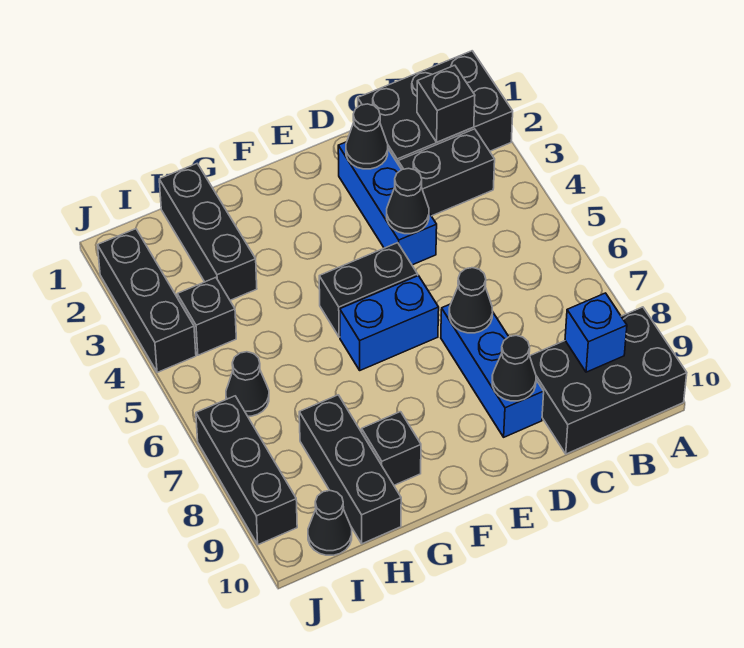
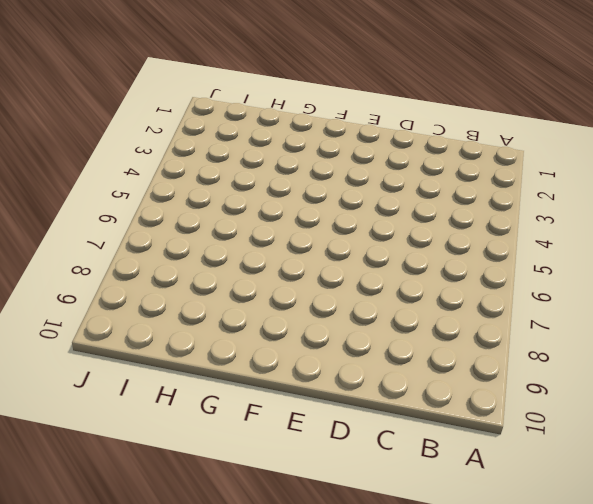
none -> black brick A1:C2 level 1
none -> black brick A9:C10 level 1
none -> black brick B3:C3 level 1

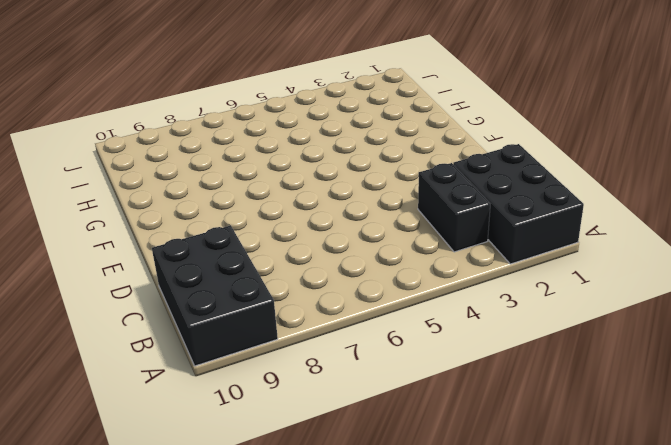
none -> blue brick D2:D4 level 1
none -> blue brick D7:D9 level 1
none -> black brick E5:F5 level 1

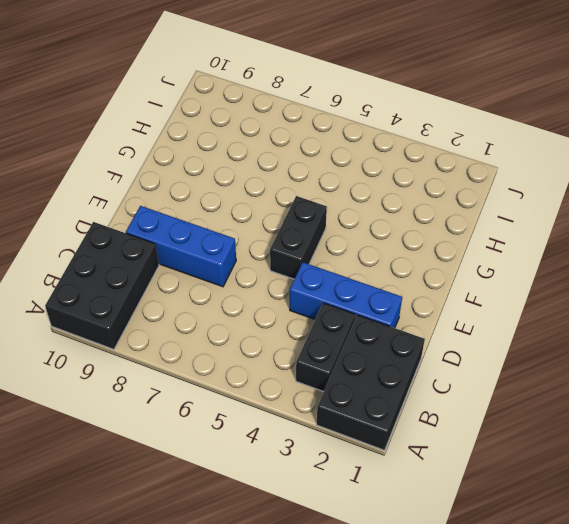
none -> blue brick E6:F6 level 1
none -> black brick G9 level 1
none -> black brick H1:H3 level 1

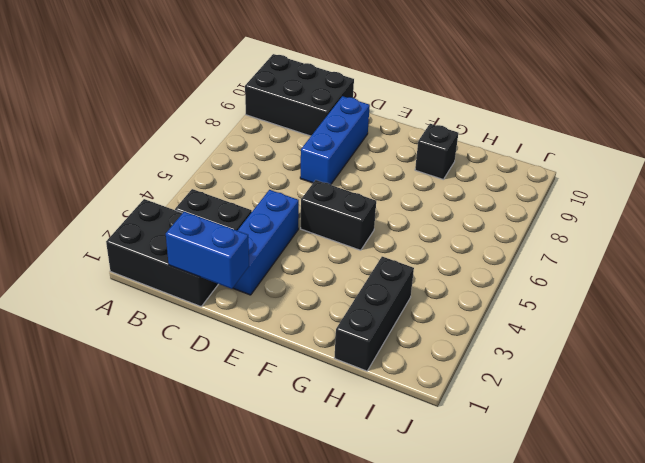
blue brick C1:D1 level 2 -> blue brick E6:F6 level 1
none -> black brick H8:H10 level 1
none -> black brick I4 level 1
none -> black cone I6 level 1

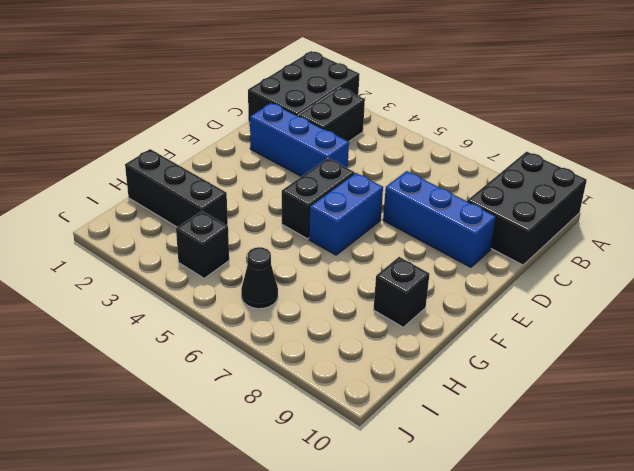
none -> black brick H8:H10 level 1
none -> black cone I10 level 1
none -> black brick J2:J4 level 1

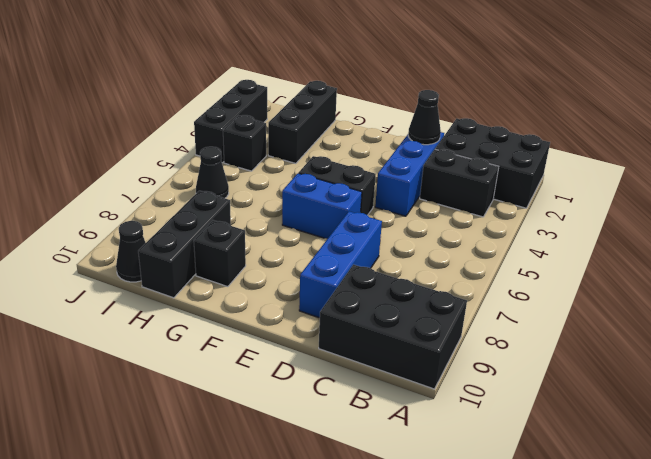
none -> black brick J7:J9 level 1
none -> black brick B2 level 2
none -> blue brick B9 level 2

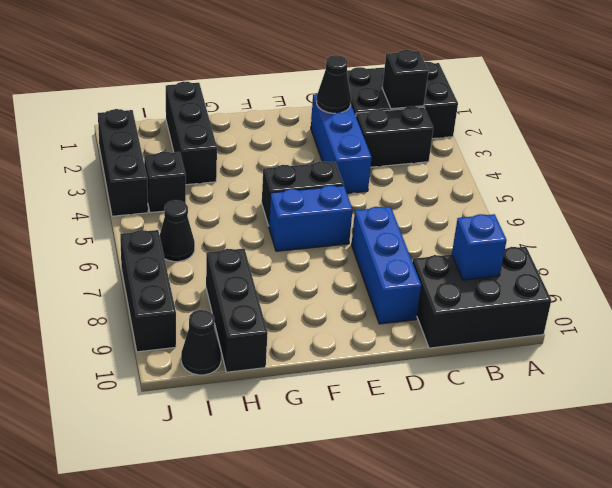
none -> black brick G9 level 1
none -> black cone D4 level 2
none -> black cone D7 level 2

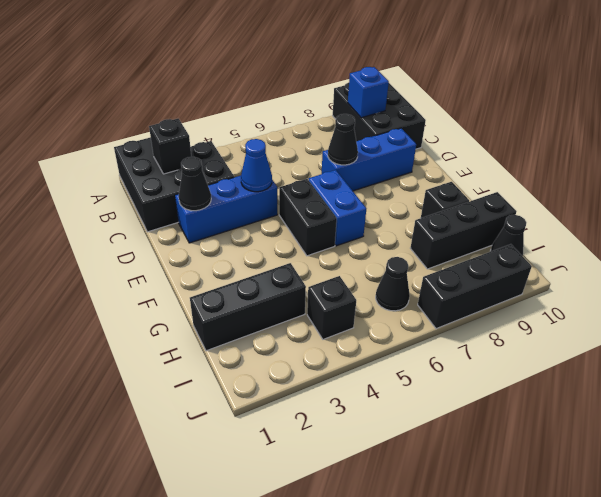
blue cone D4 level 2 -> black cone D4 level 2
none -> black brick J2:J4 level 1
none -> black cone D9 level 2

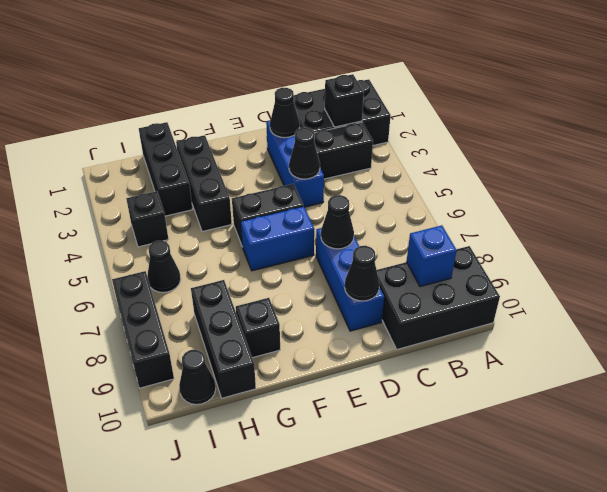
black brick G2:G4 level 1 -> black brick J2:J4 level 1

